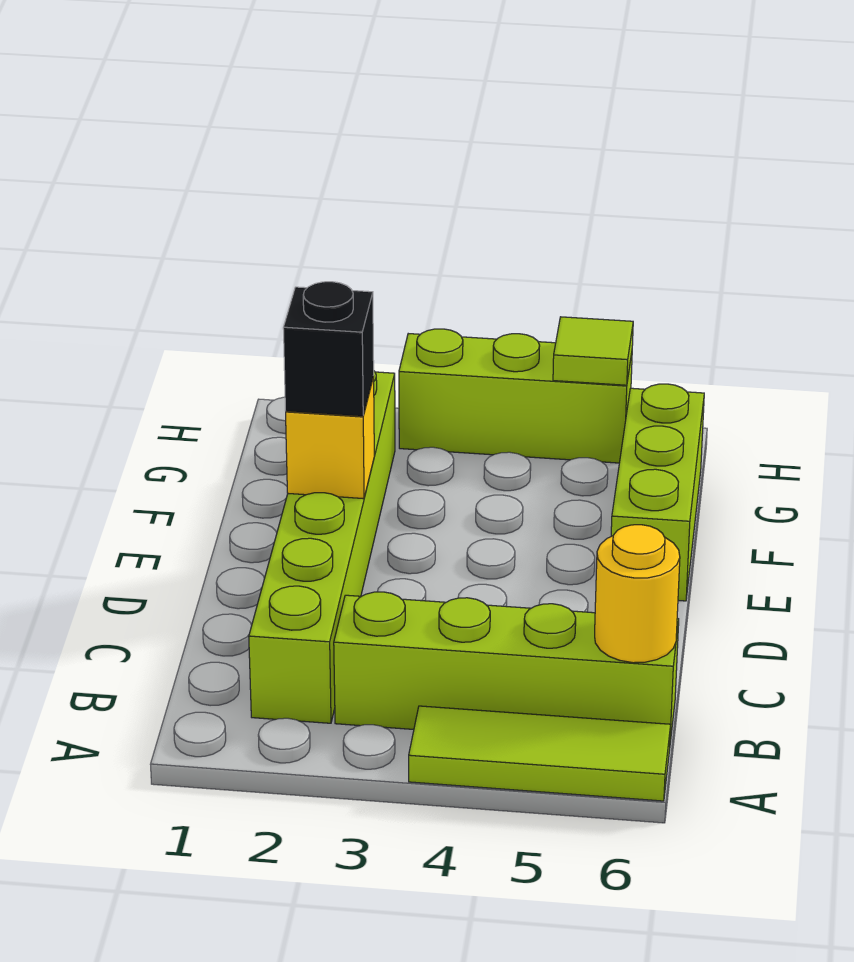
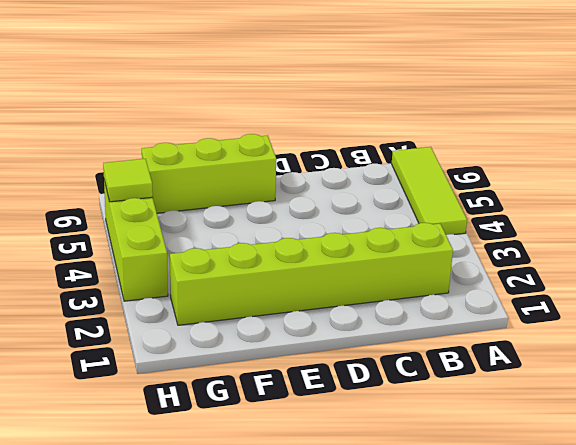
none -> lime brick B3:B6 level 1
none -> yellow round brick B6 level 2

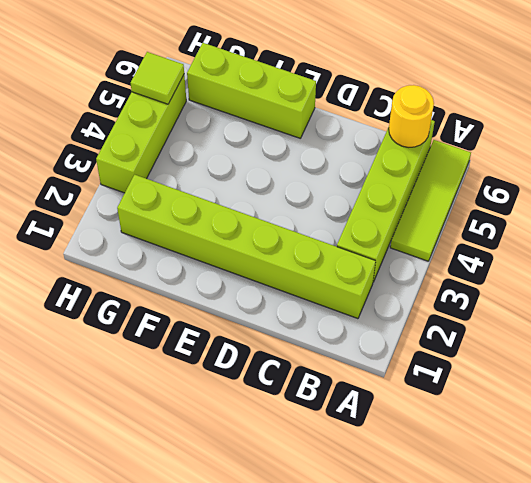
none -> yellow brick E2 level 2
none -> black brick E2 level 3

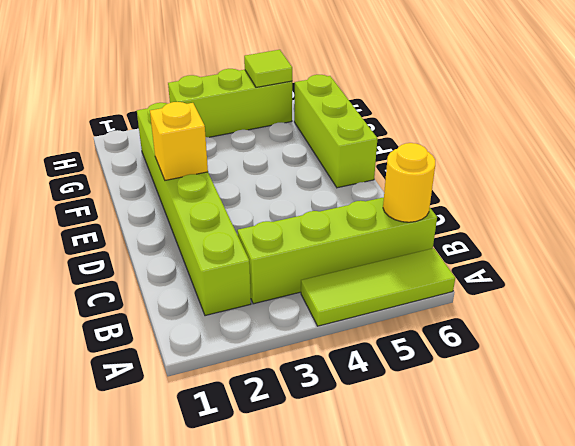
none -> black brick E2 level 3

